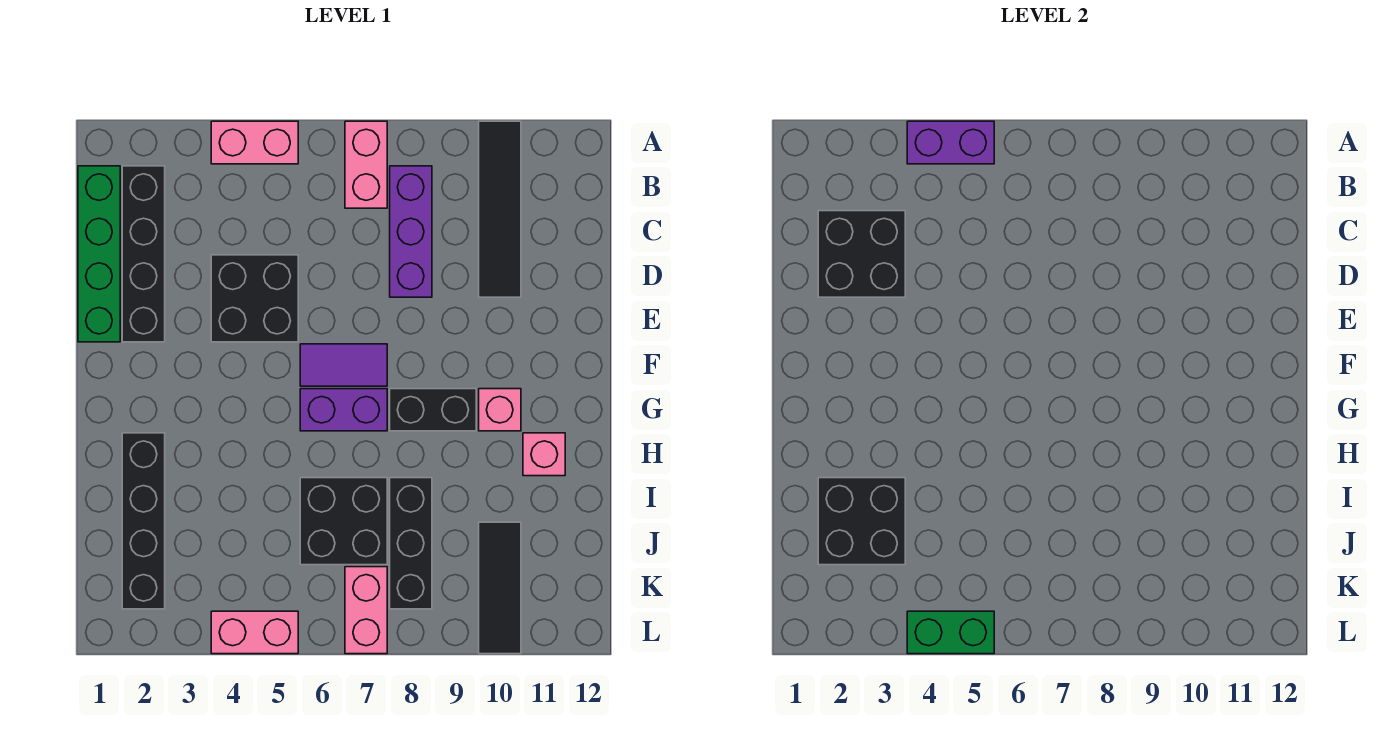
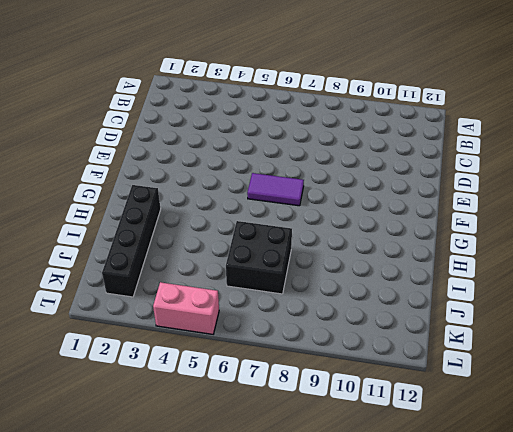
none -> pink brick A4:A5 level 1
none -> pink brick A7:B7 level 1
none -> black tile A10:D10 level 1

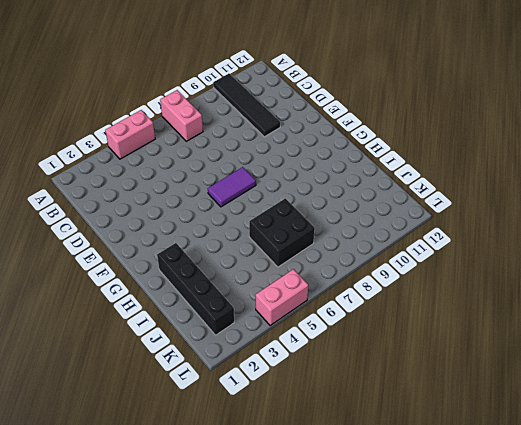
none -> green brick B1:E1 level 1
none -> black brick B2:E2 level 1
none -> purple brick B8:D8 level 1

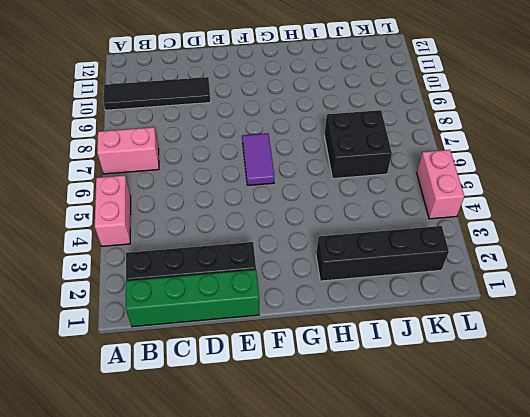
none -> purple brick B8:D8 level 1
none -> black brick D4:E5 level 1
none -> purple brick G6:G7 level 1

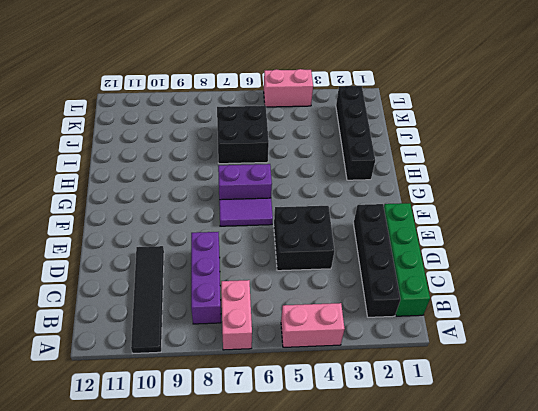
none -> black brick G8:G9 level 1
none -> pink brick G10 level 1
none -> pink brick H11 level 1

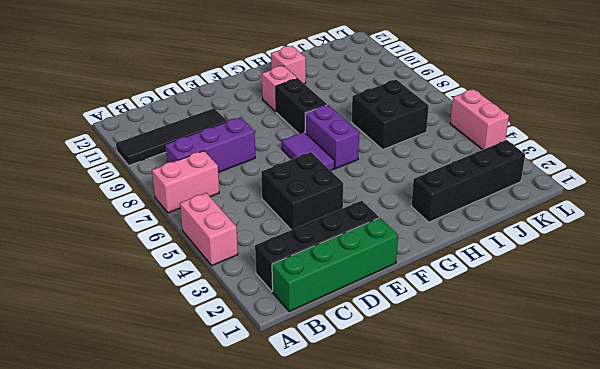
none -> black brick I8:K8 level 1
none -> black tile J10:L10 level 1
none -> pink brick K7:L7 level 1

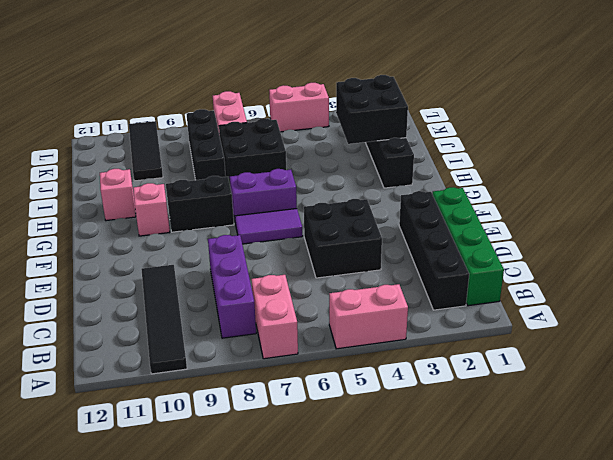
none -> purple brick A4:A5 level 2
none -> black brick C2:D3 level 2
none -> green brick L4:L5 level 2

